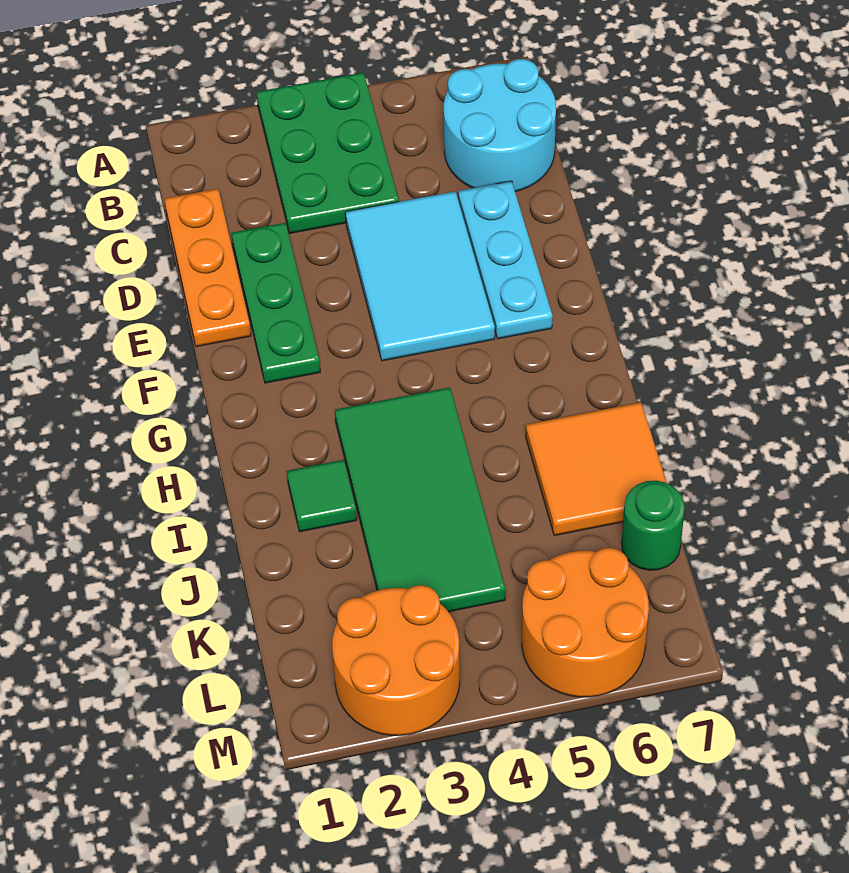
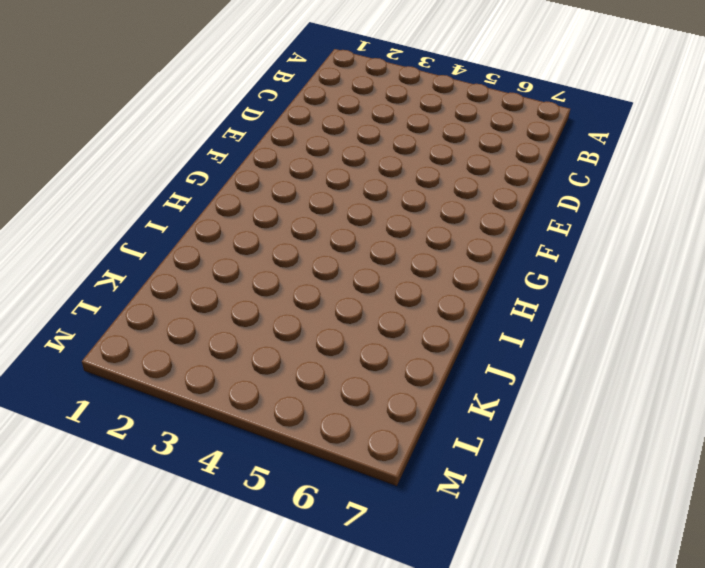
none -> green plate A3:C4 level 1
none -> cyan round brick B6:C7 level 1
none -> orange plate C1:E1 level 1

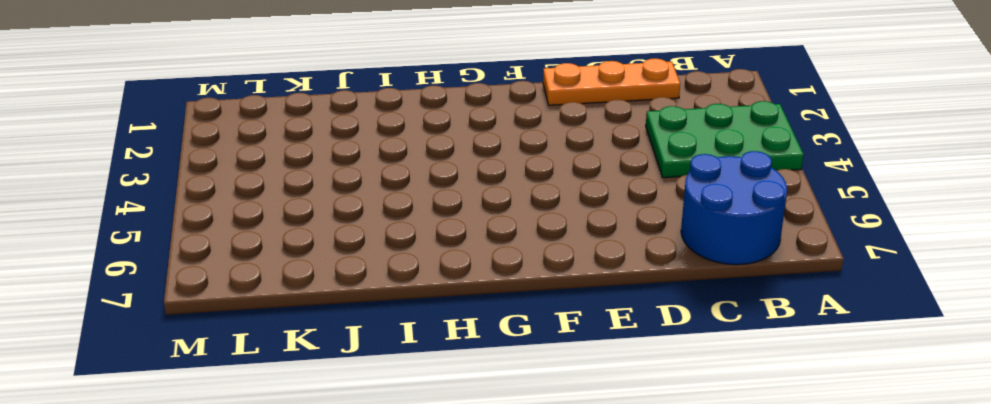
blue round brick B6:C7 level 1 -> cyan round brick B6:C7 level 1
none -> green plate D2:F2 level 1
none -> cyan tile D4:F5 level 1
none -> cyan plate D6:F6 level 1

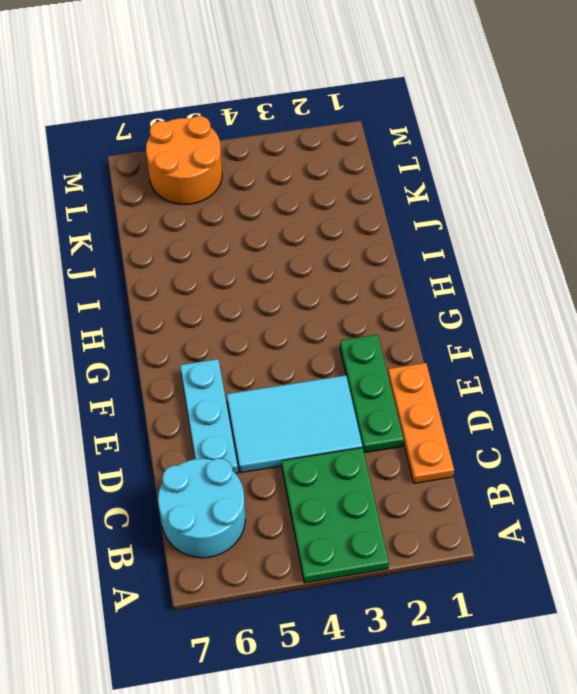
cyan tile D3:E5 level 1 -> cyan tile D4:F5 level 1
none -> green tile H3:K4 level 1
none -> green tile I2 level 1
none -> orange tile I6:J7 level 1

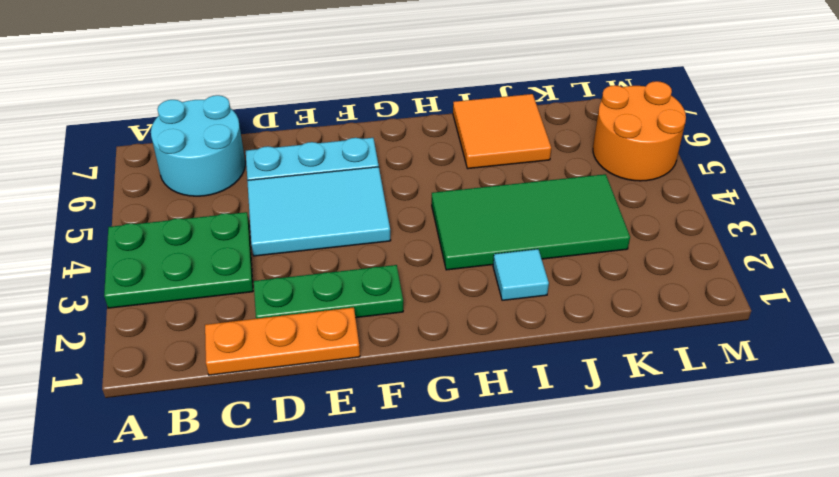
cyan tile I2 level 1 -> green tile I2 level 1
none -> green round brick K7 level 1
none -> orange round brick L2:M3 level 1

